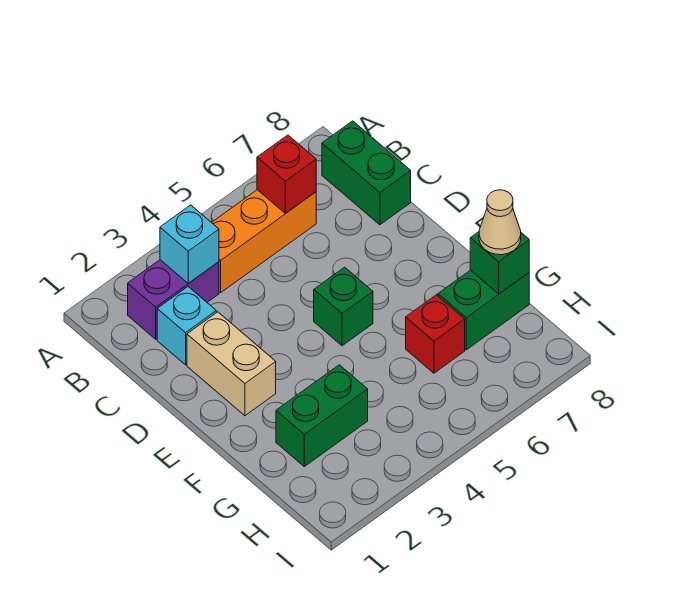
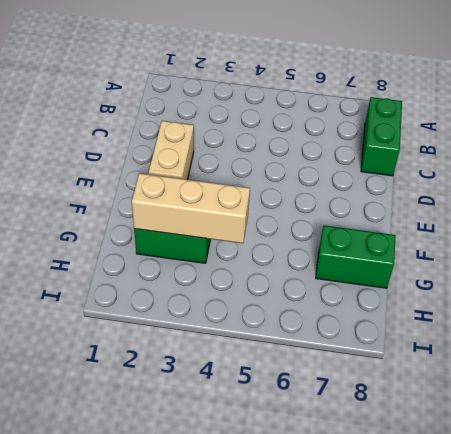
tan brick G2:G4 level 2 -> none
none -> purple brick B2:B3 level 1
none -> orange brick B4:B6 level 1
none -> cyan brick C2 level 1

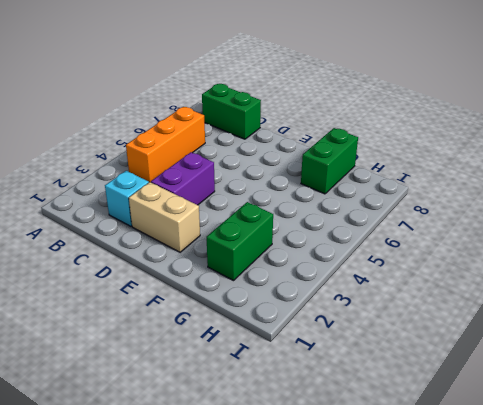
purple brick D3:D4 level 1 -> purple brick B2:B3 level 1
none -> green brick E5 level 1
none -> red brick G6 level 1
none -> cyan brick B3 level 2

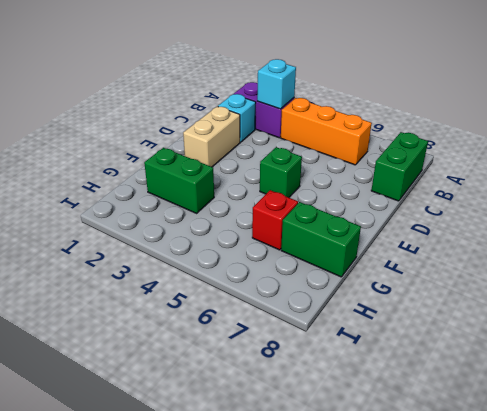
none -> red brick B6 level 2
none -> green brick G8 level 2
none -> tan cone G8 level 3

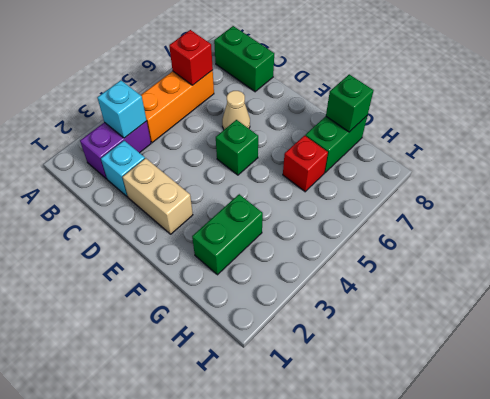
tan cone D6 level 1 -> tan cone G8 level 3

